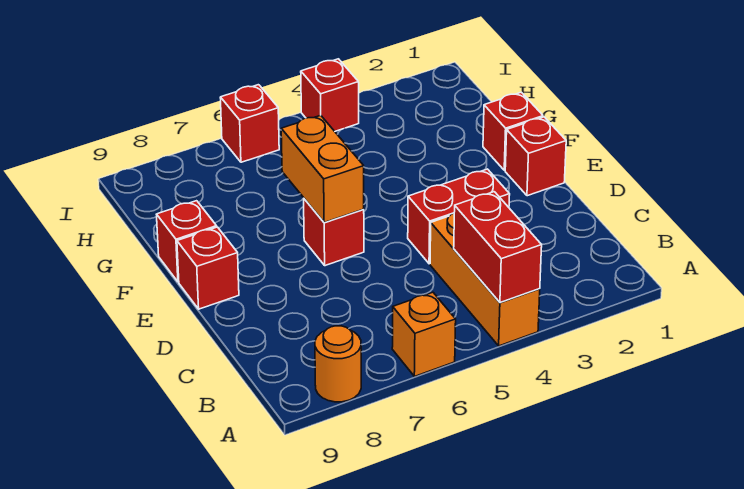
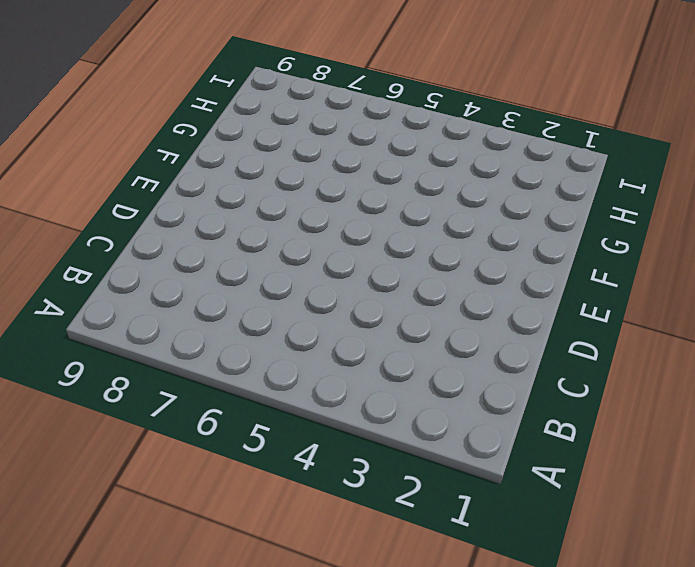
none -> orange brick A4:C4 level 1
none -> orange brick A6 level 1
none -> orange round brick A8 level 1

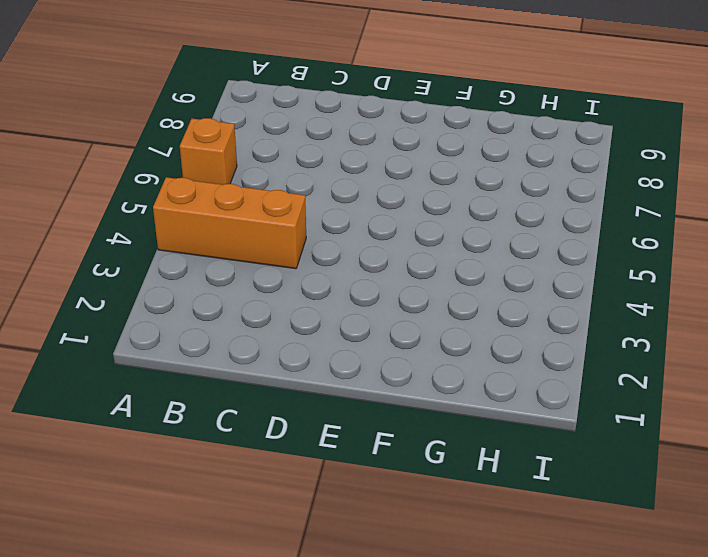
none -> orange round brick A8 level 1
none -> red brick D3:D4 level 1
none -> red brick E1 level 1

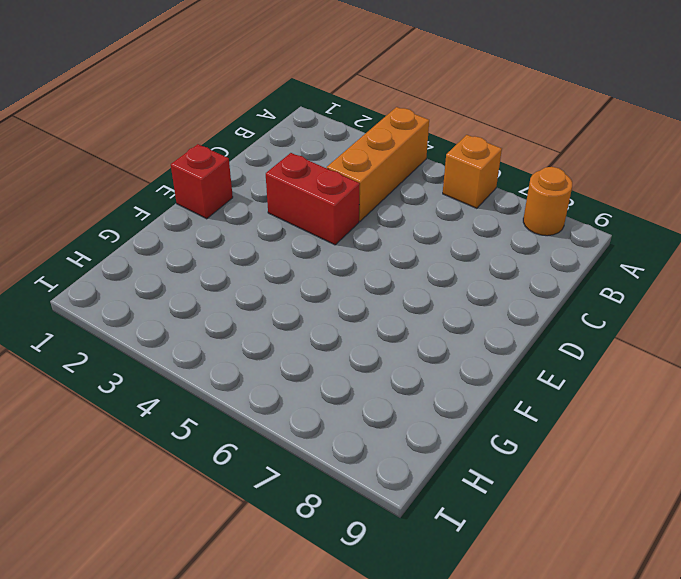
none -> red brick E6 level 1
none -> red brick E9 level 1
none -> red brick F1 level 1

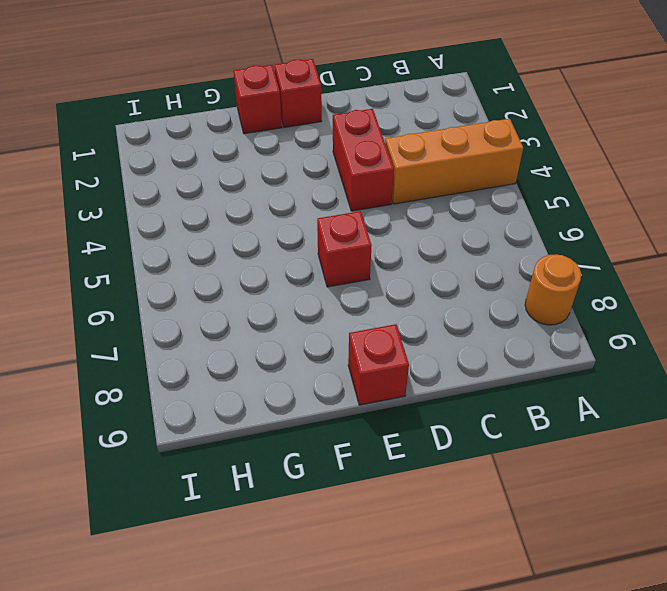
none -> orange brick A6 level 1
none -> red brick F9 level 1
none -> red brick I4 level 1

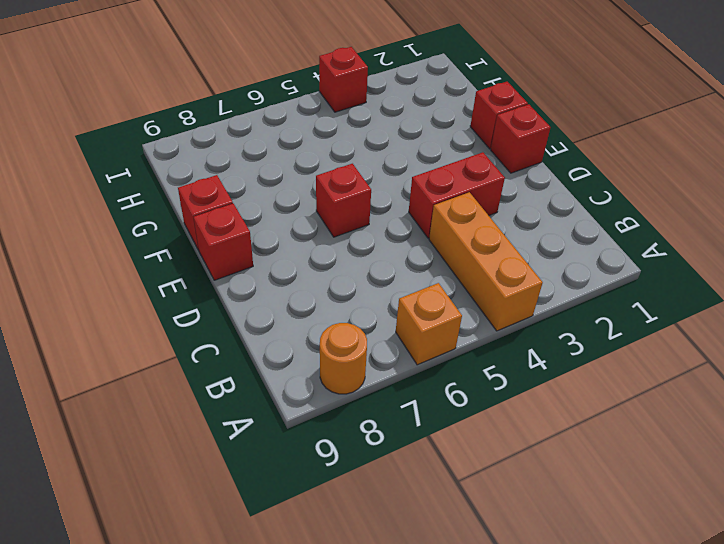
none -> red brick I6 level 1
none -> red brick A4:B4 level 2
none -> orange brick E6:F6 level 2

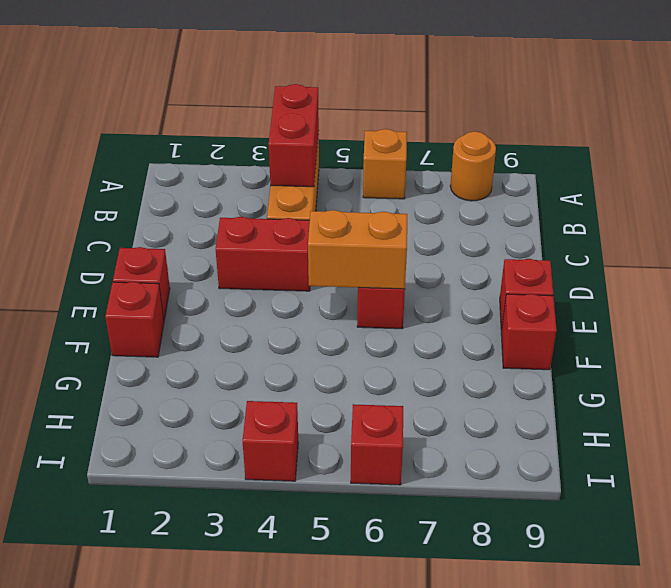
orange brick E5:E6 level 2 -> orange brick E6:F6 level 2

